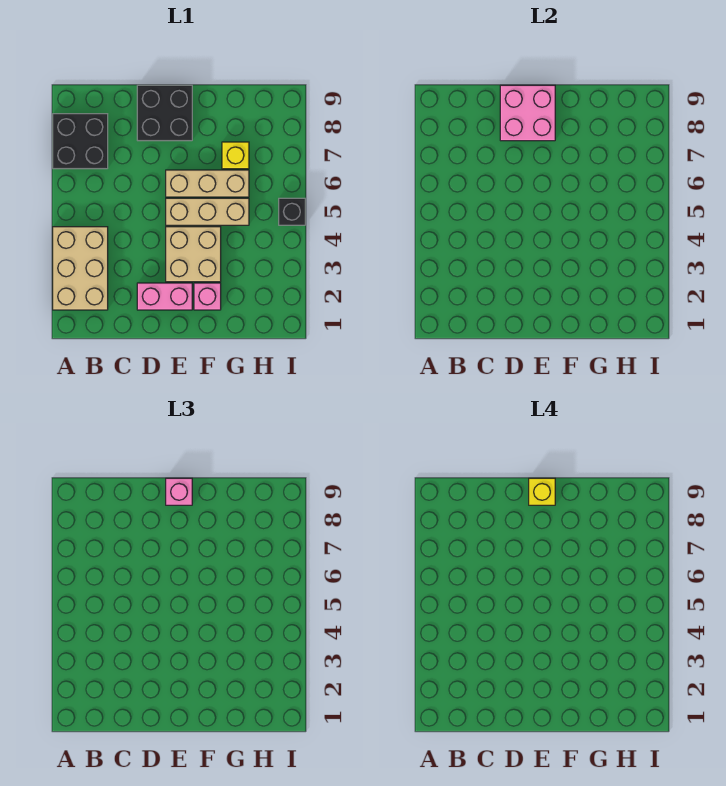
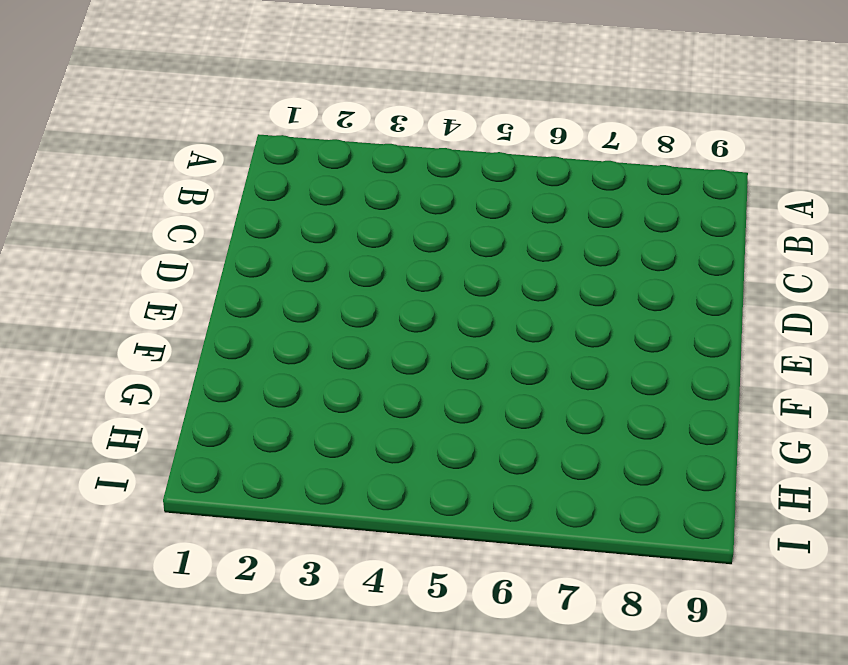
none -> tan brick A2:B4 level 1
none -> black brick A7:B8 level 1
none -> pink brick D2:E2 level 1

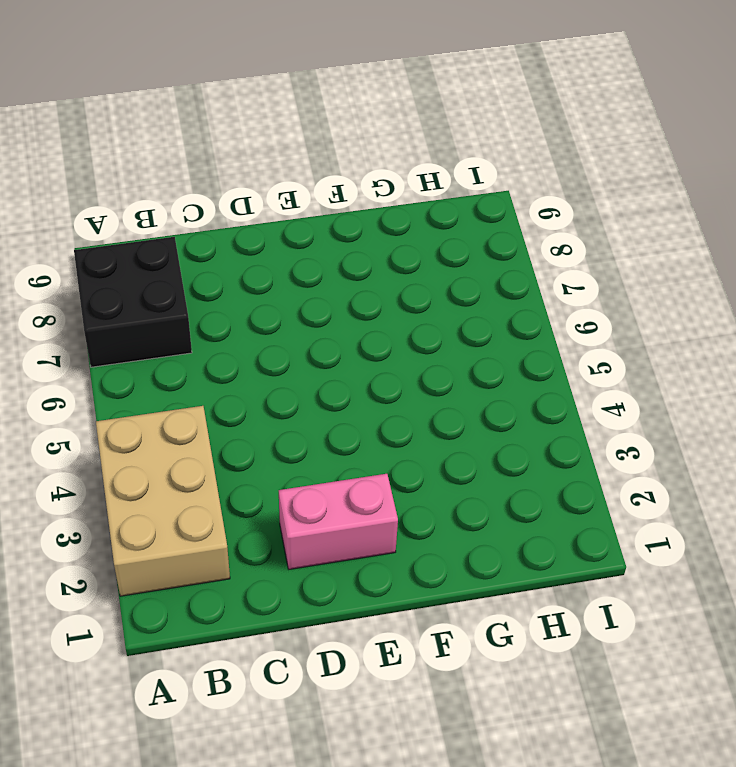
none -> black brick D8:E9 level 1
none -> tan brick E3:F4 level 1
none -> tan brick E5:G5 level 1

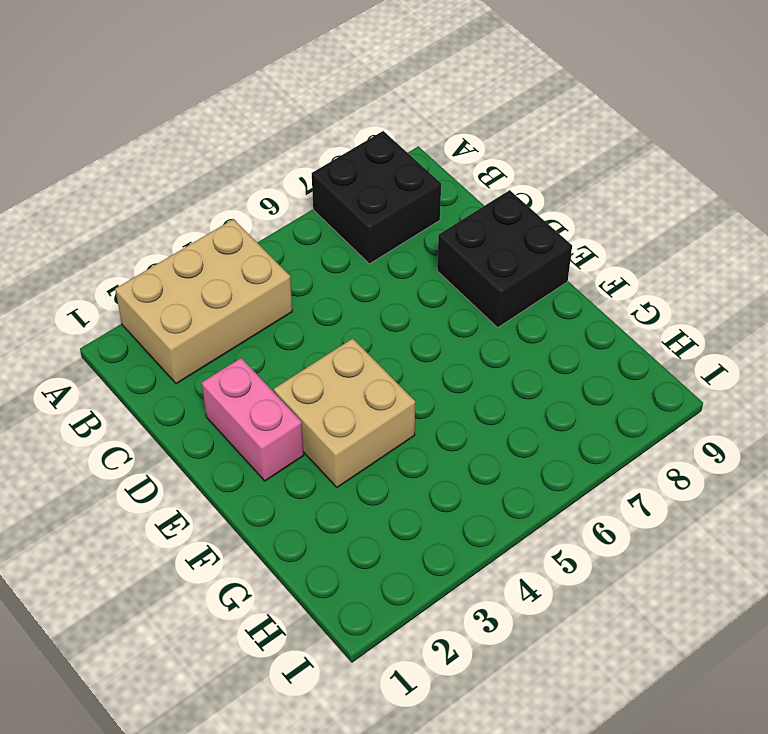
none -> tan brick E5:G5 level 1
none -> tan brick E6:G6 level 1
none -> pink brick F2 level 1

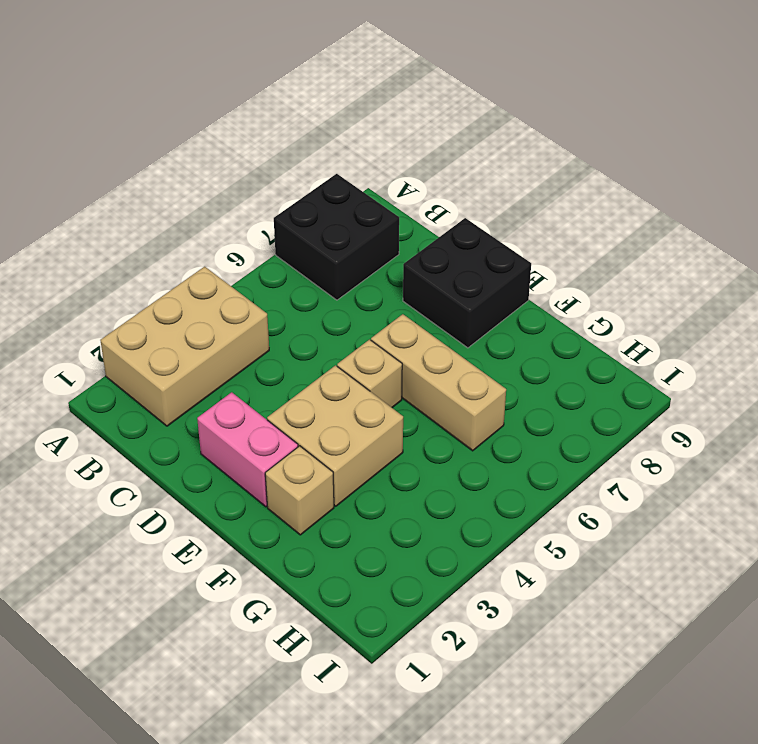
tan brick E5 level 1 -> tan brick E5:G5 level 1
tan brick F2 level 1 -> pink brick F2 level 1
none -> yellow brick G7 level 1
none -> black brick I5 level 1
none -> pink brick D8:E9 level 2

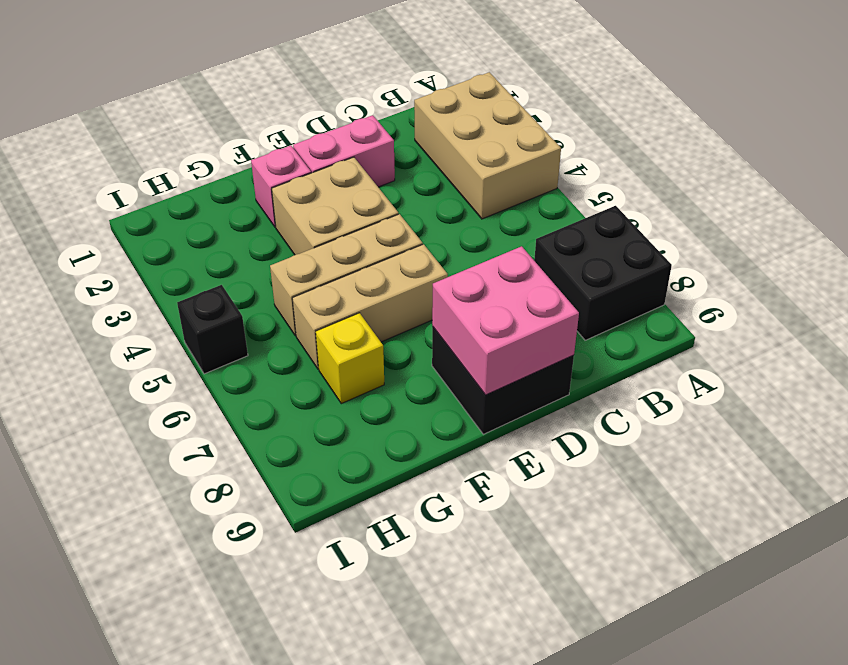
none -> pink brick E9 level 3
none -> yellow brick E9 level 4

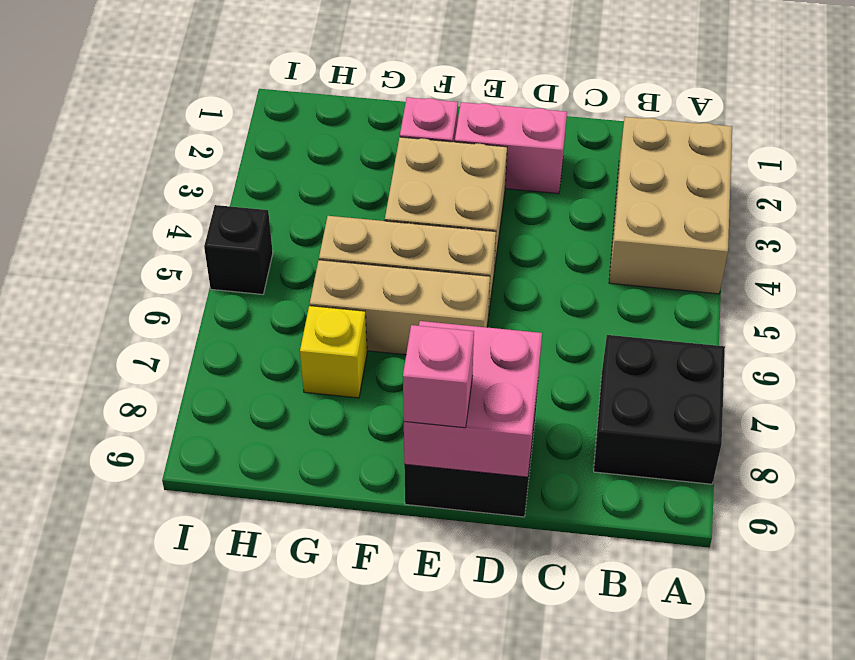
none -> yellow brick E9 level 4

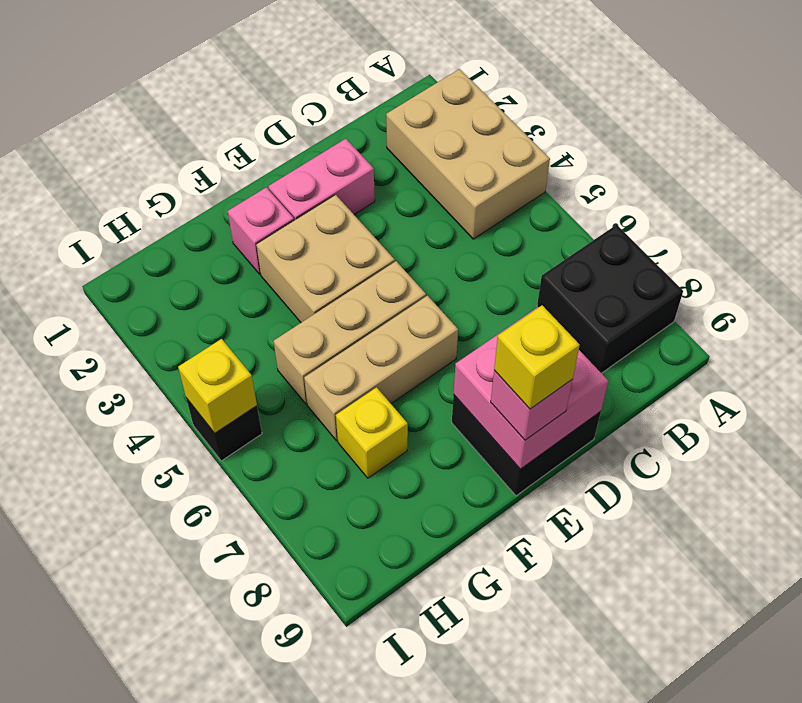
yellow brick I5 level 2 -> none

